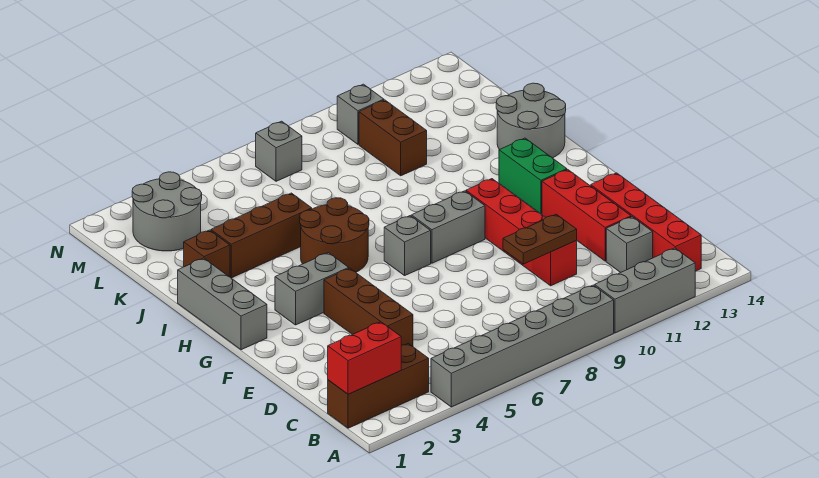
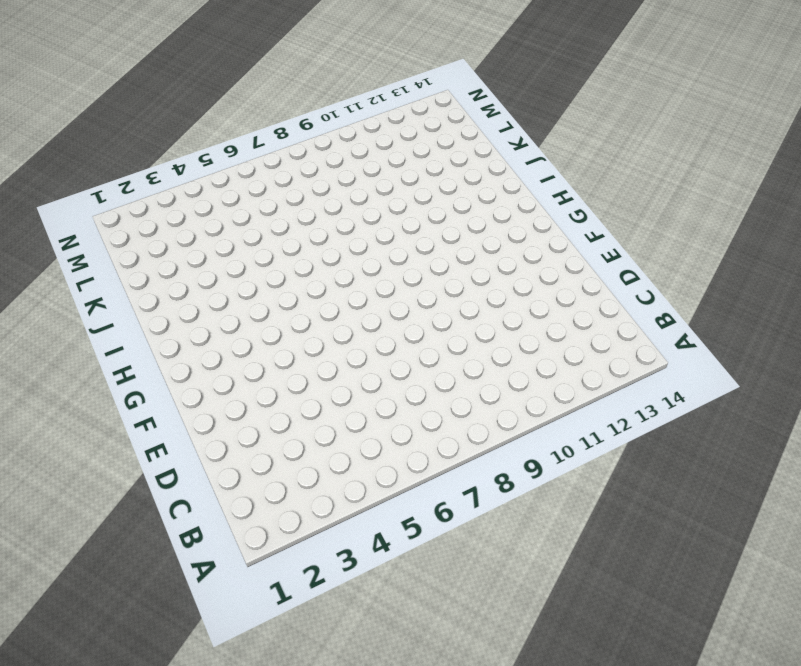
none -> grey brick A4:A9 level 1
none -> grey brick A10:A12 level 1
none -> brown brick B1:B3 level 1

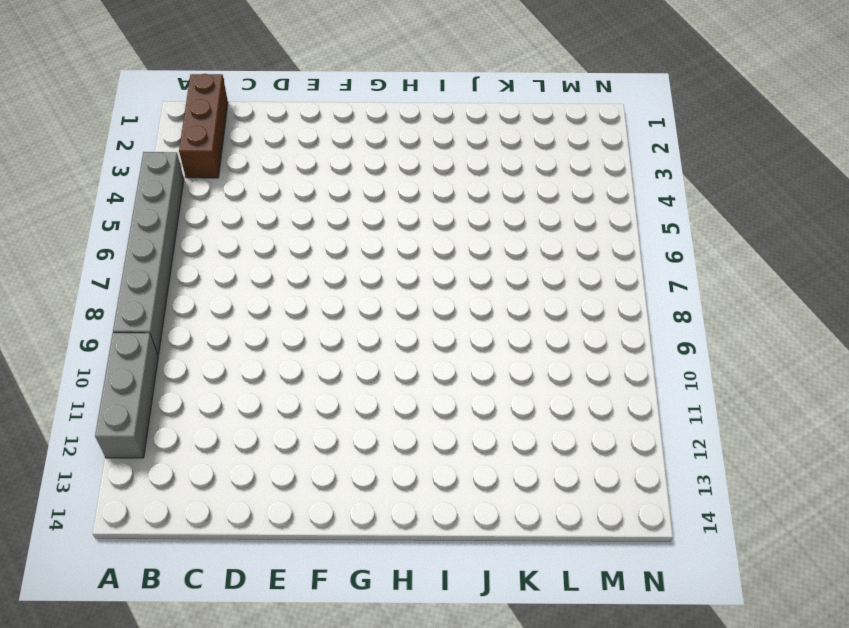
none -> red brick B13:E13 level 1
none -> grey brick C12 level 1
none -> brown brick D4:F4 level 1

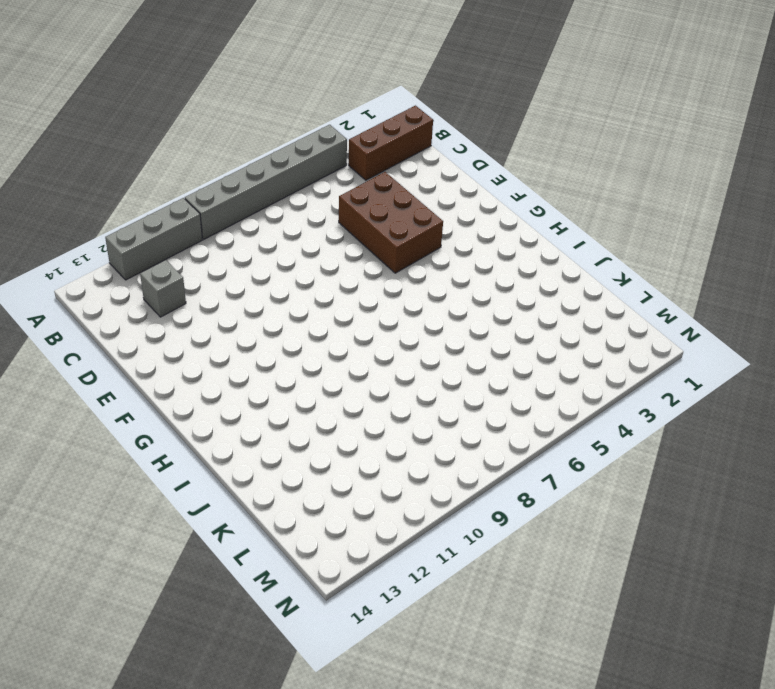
brown brick D4:F5 level 1 -> brown brick D4:F4 level 1
none -> red brick B13:E13 level 1
none -> red brick D10:G10 level 1
none -> red brick D12:F12 level 1

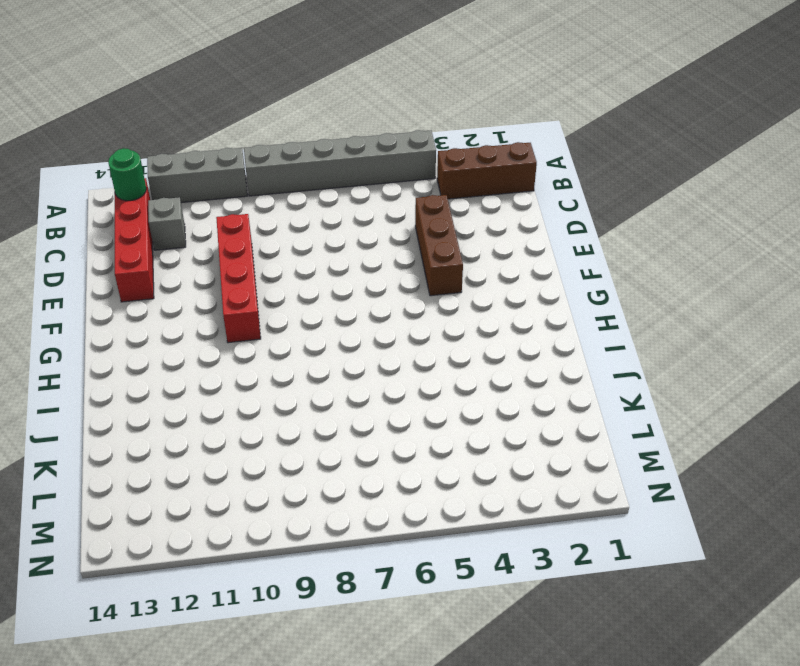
green round brick B13 level 2 -> none
none -> red brick D12:F12 level 1
none -> grey brick G1:I1 level 1
none -> grey brick G3:G4 level 1

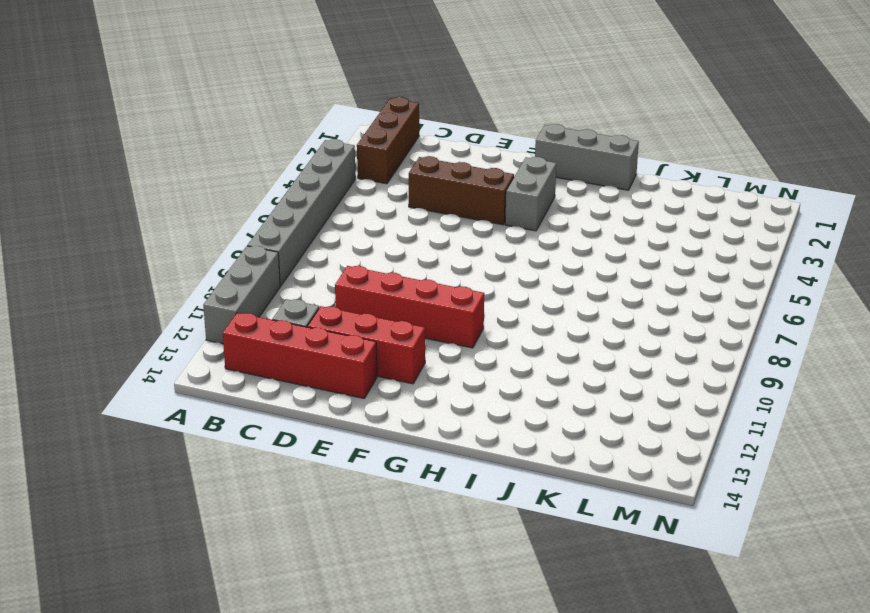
none -> grey brick G7 level 1
none -> grey brick G8:G9 level 1
none -> green brick G12:H12 level 1

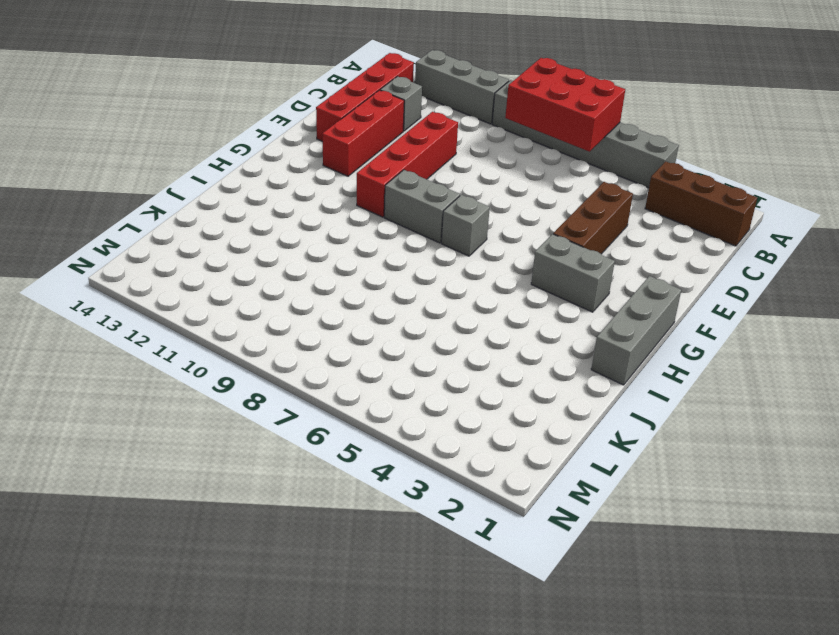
red brick A6:B8 level 2 -> none
none -> green brick G12:H12 level 1
none -> brown round brick H5:I6 level 1
none -> grey round brick I13:J14 level 1

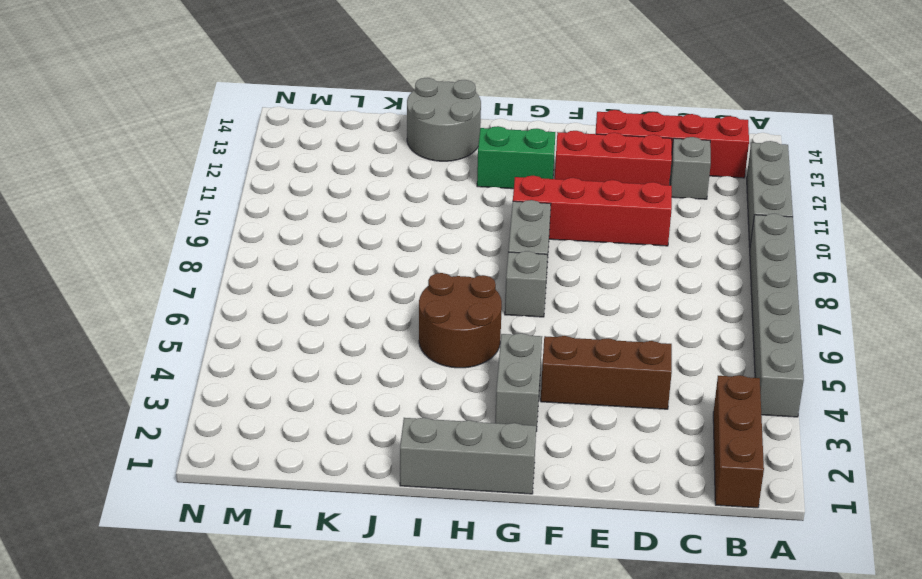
none -> brown brick J2 level 1
none -> brown brick J3:J5 level 1
none -> brown brick K10:L10 level 1

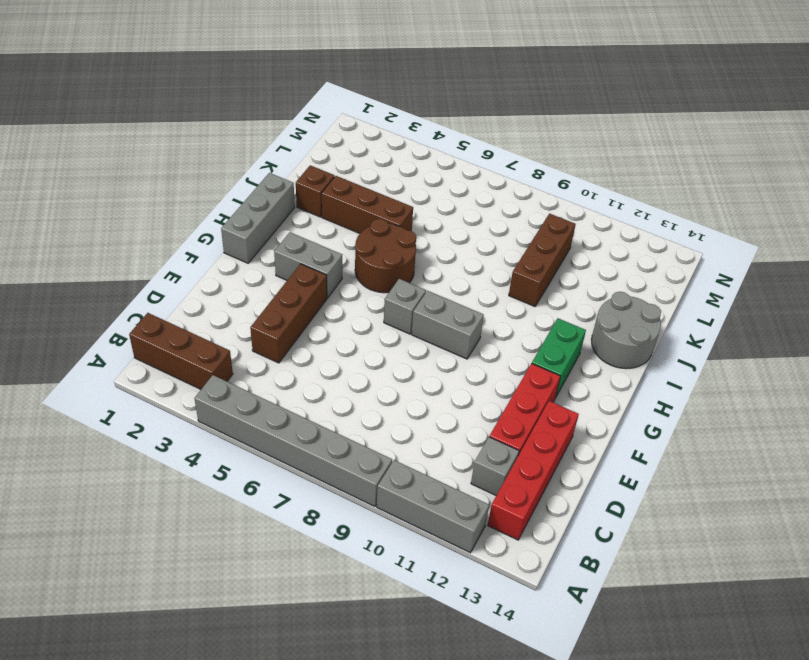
brown brick J10:L10 level 1 -> brown brick K10:L10 level 1
none -> red brick D10:G10 level 1
none -> grey round brick L2:M3 level 1
none -> grey brick M7 level 1

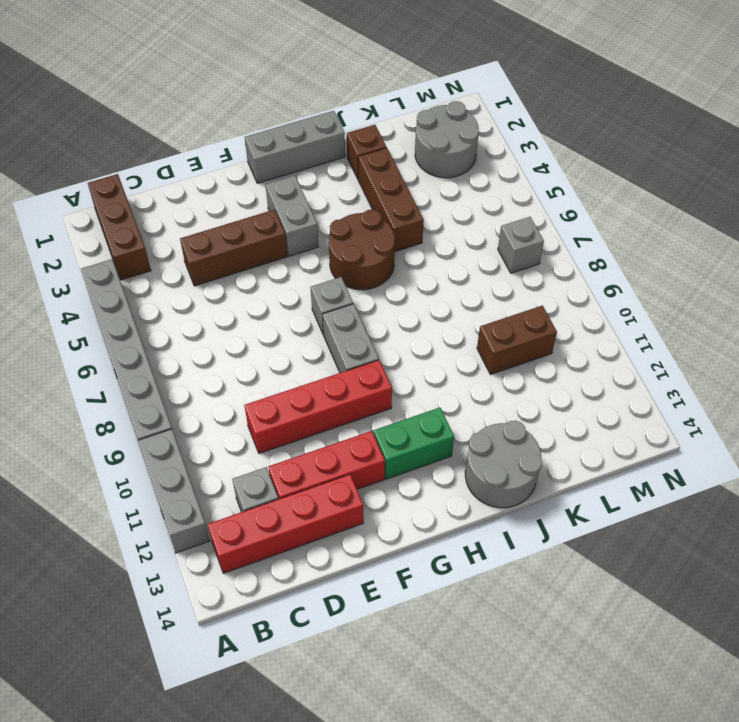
none -> grey brick M10 level 1
none -> red brick B1:B2 level 2
none -> brown plate D9:D10 level 2

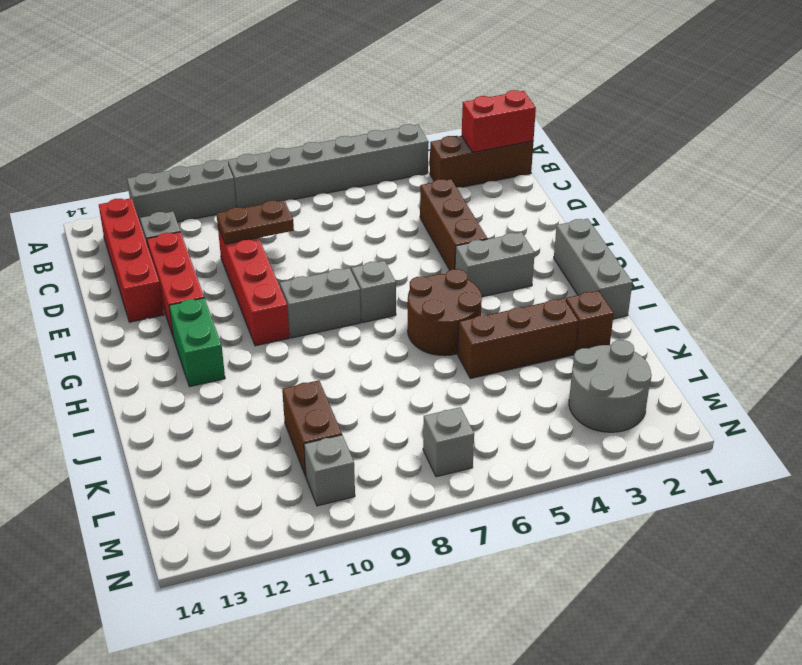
none -> grey round brick I13:J14 level 1

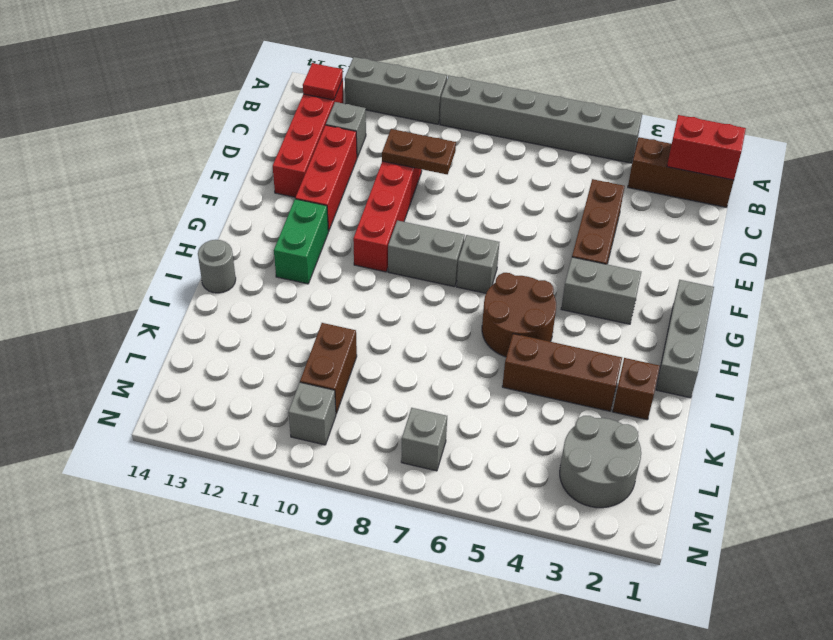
red tile B13 level 2 -> none
grey round brick I14 level 1 -> grey round brick I13:J14 level 1

